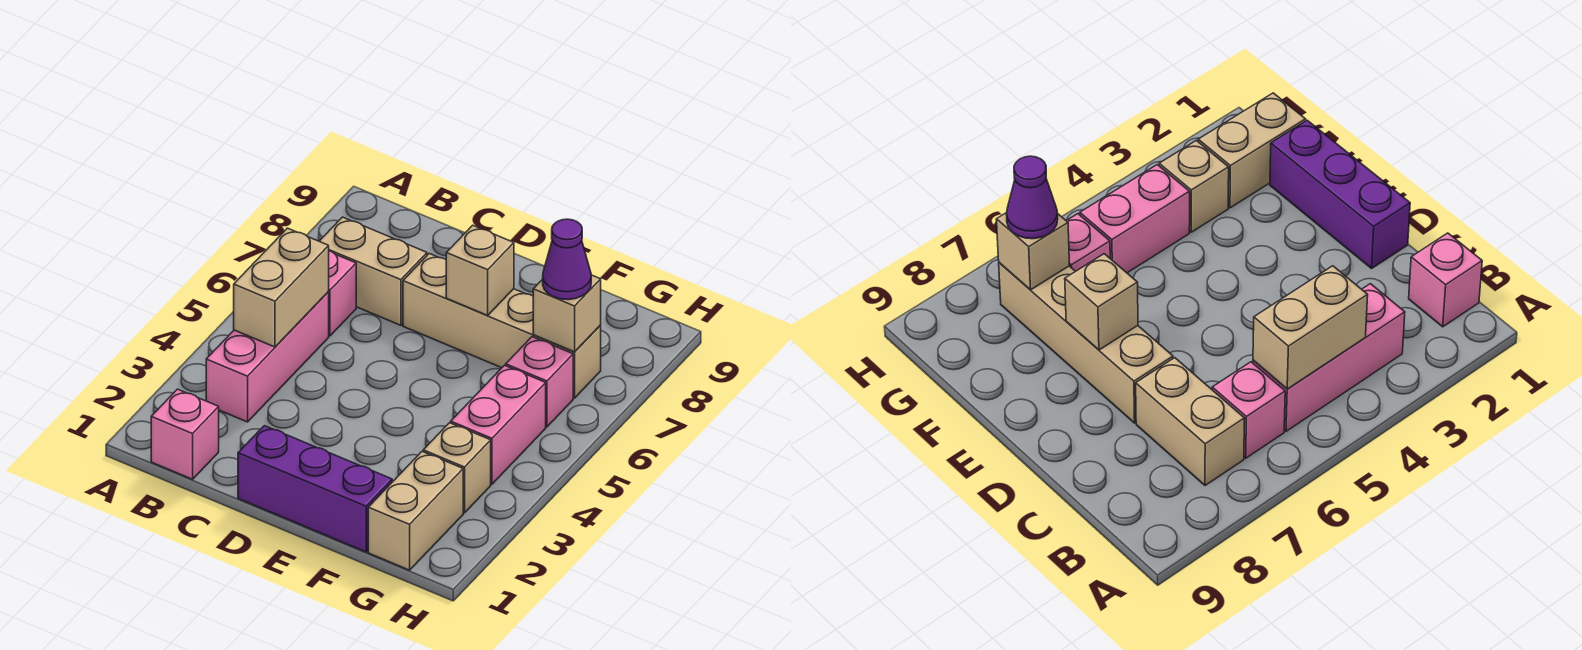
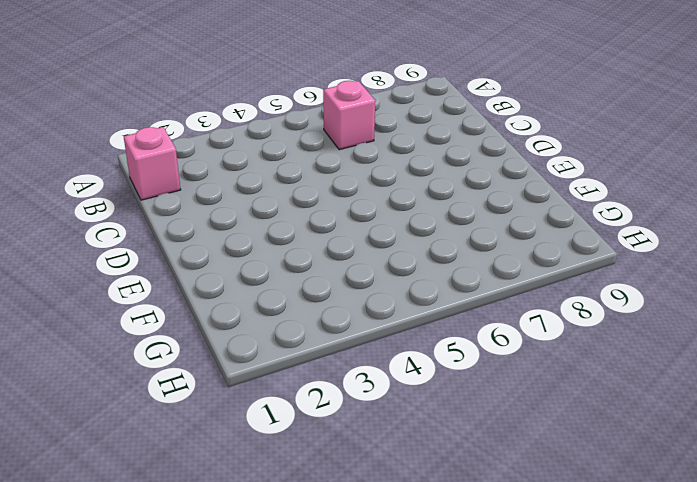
none -> pink brick B3:B5 level 1
none -> tan brick B7:C7 level 1
none -> purple brick D1:F1 level 1

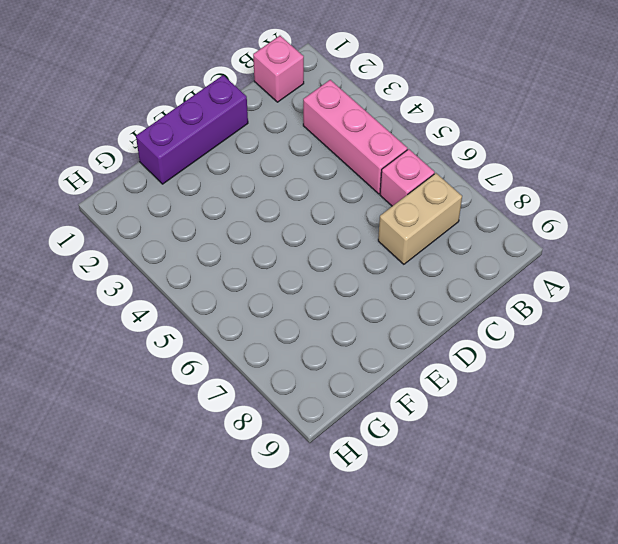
none -> tan brick D7:G7 level 1
none -> tan brick G1:G2 level 1
none -> tan brick G3 level 1

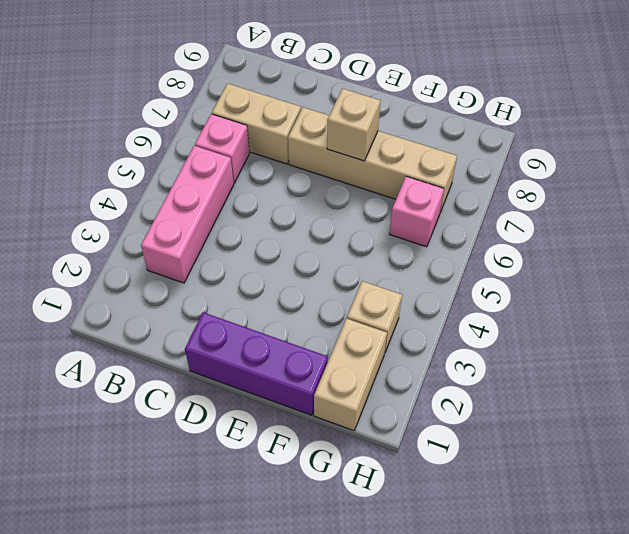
none -> pink brick B1 level 1
none -> pink brick G4:G5 level 1
none -> tan brick B4:B5 level 2

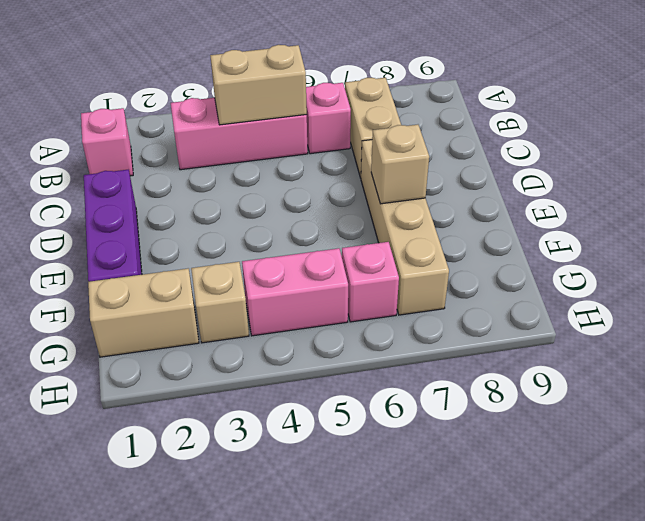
none -> tan brick G7 level 2
none -> purple cone G7 level 3

